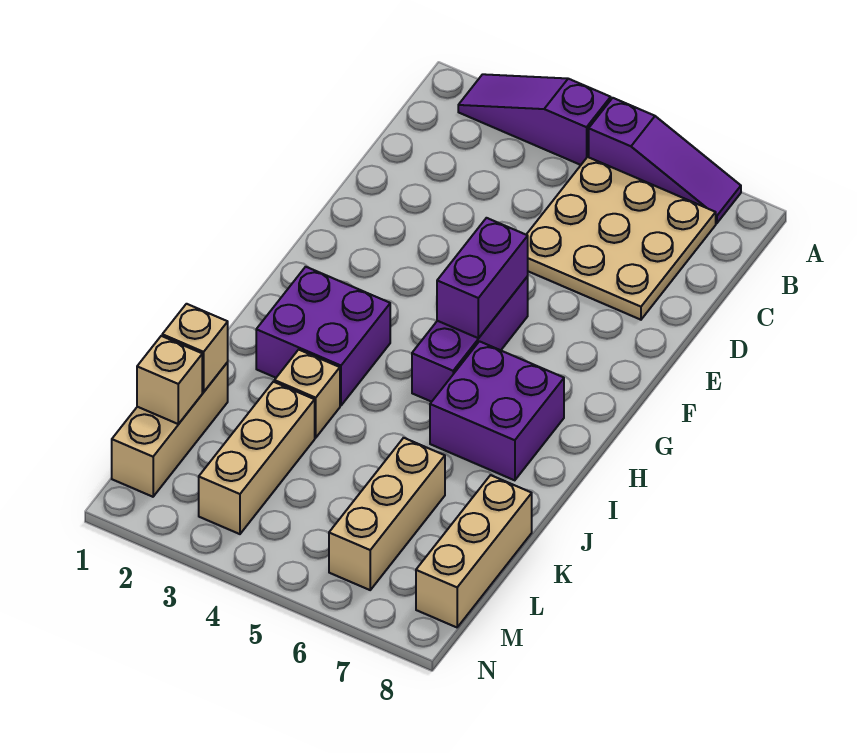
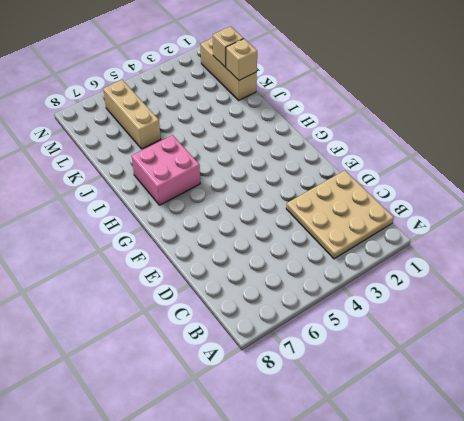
tan plate B1:D3 level 1 -> tan plate B5:D7 level 1
pink brick H6:I7 level 1 -> purple brick H6:I7 level 1
none -> purple slope A2:A4 level 1 top 4
none -> purple slope A5:A7 level 1 top 5
none -> purple brick F5:H5 level 1

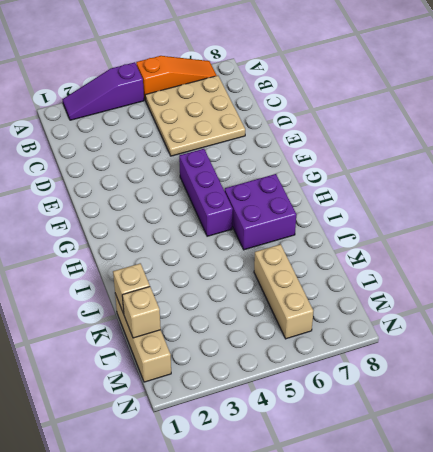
orange slope A5:A7 level 1 top 5 -> purple slope A5:A7 level 1 top 5
none -> purple brick H2:I3 level 1
none -> tan brick J3 level 1
none -> tan brick K3:M3 level 1

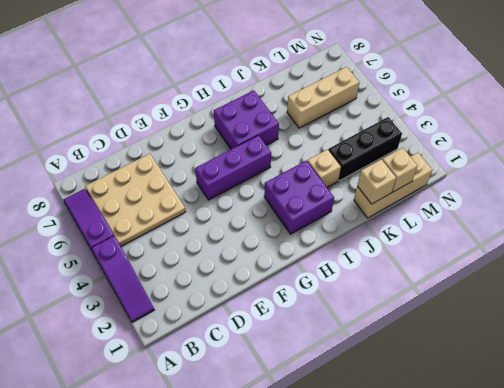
black brick K3:M3 level 1 -> tan brick K3:M3 level 1
none -> tan brick K8:M8 level 1
none -> purple brick F5:G5 level 2

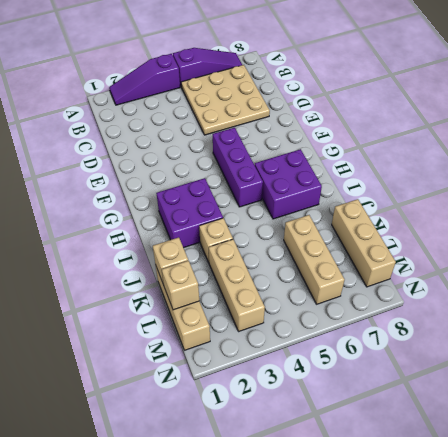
none -> purple brick F5:G5 level 2

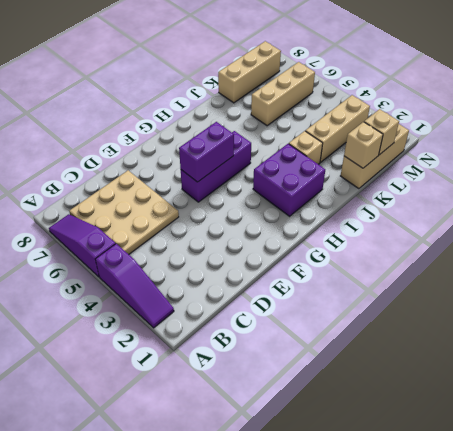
none -> purple brick H6:I7 level 1

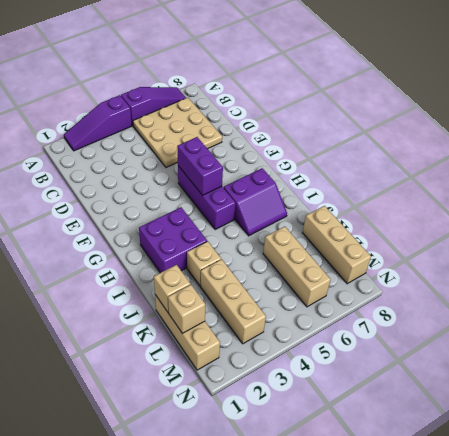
purple slope H6:I7 level 1 top H -> purple brick H6:I7 level 1

